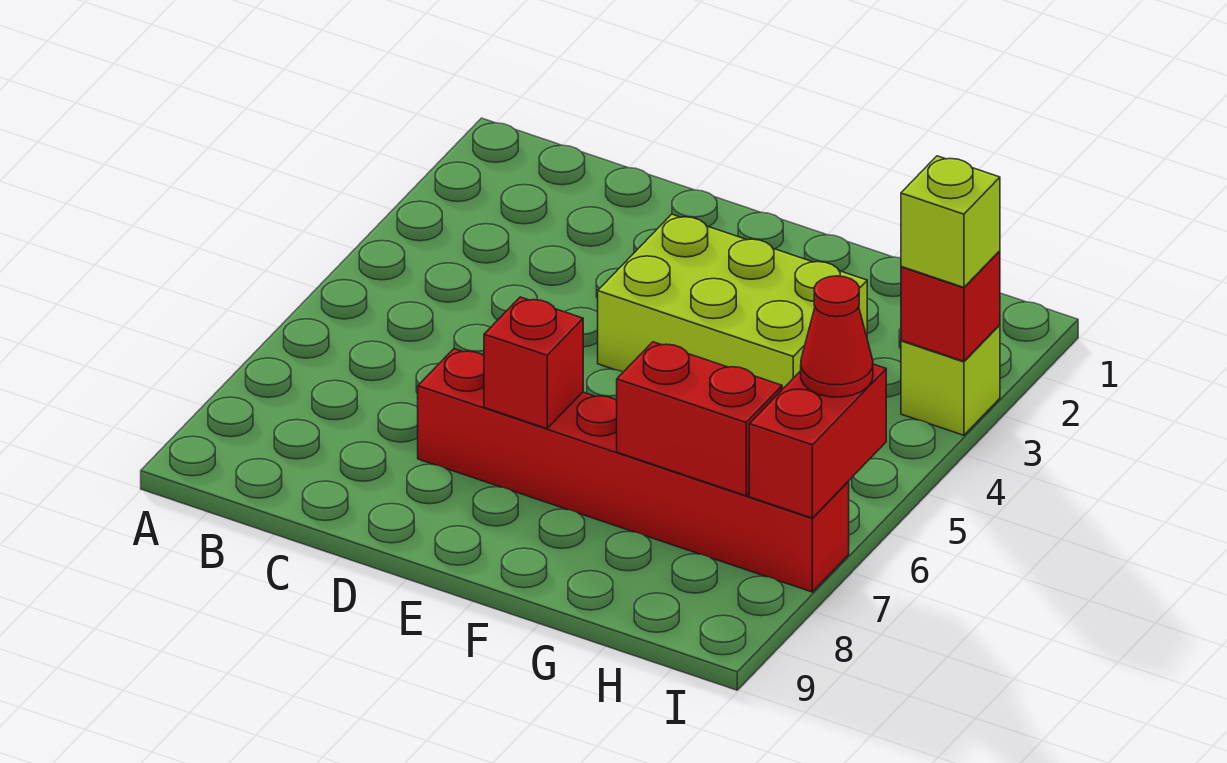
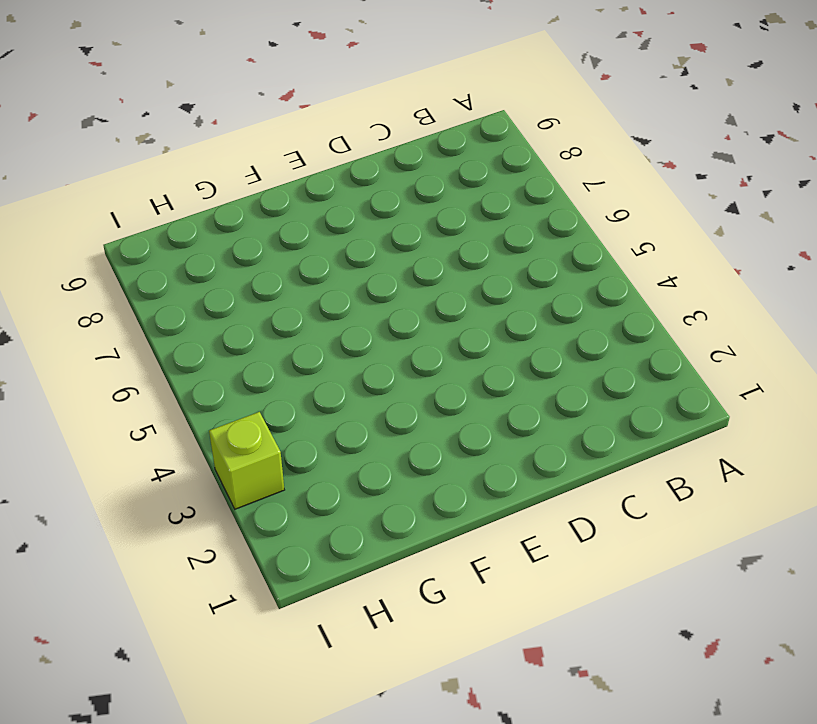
none -> red brick D7:I7 level 1
none -> lime brick E3:G4 level 1

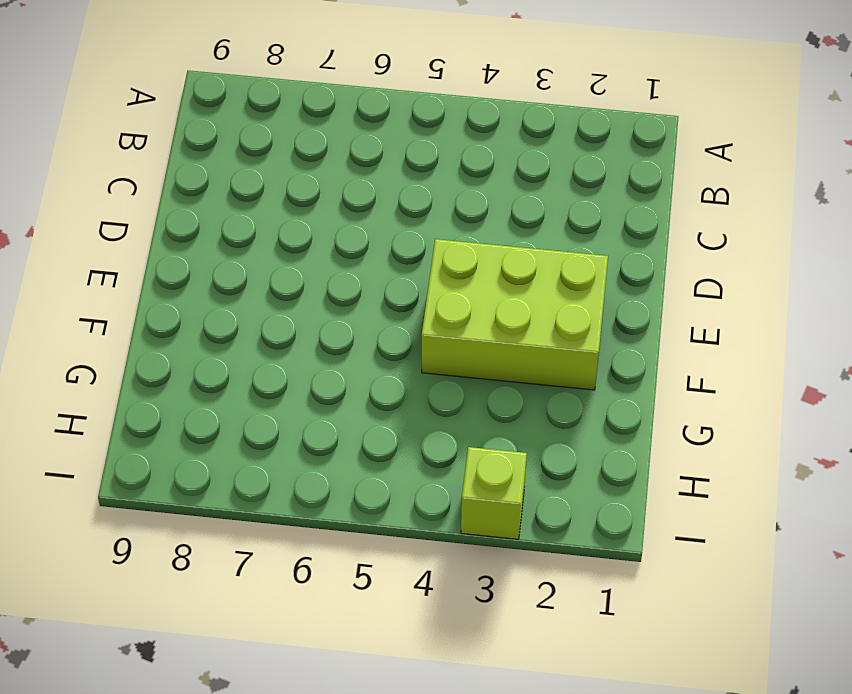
lime brick E2:F4 level 1 -> lime brick E3:G4 level 1
none -> red brick D7:I7 level 1
none -> red brick E7 level 2

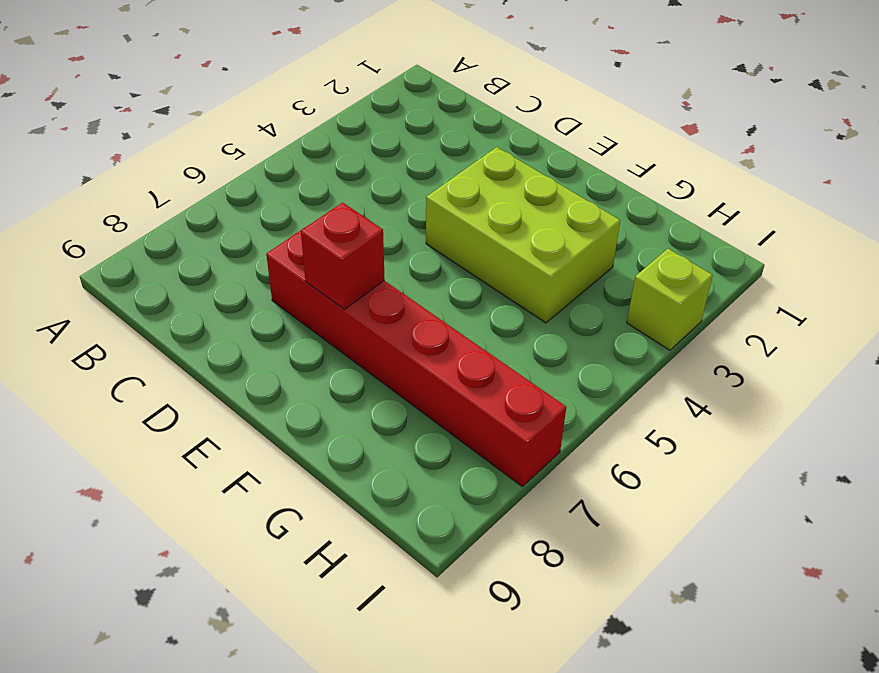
none -> red brick G7:H7 level 2
none -> red brick I3 level 2

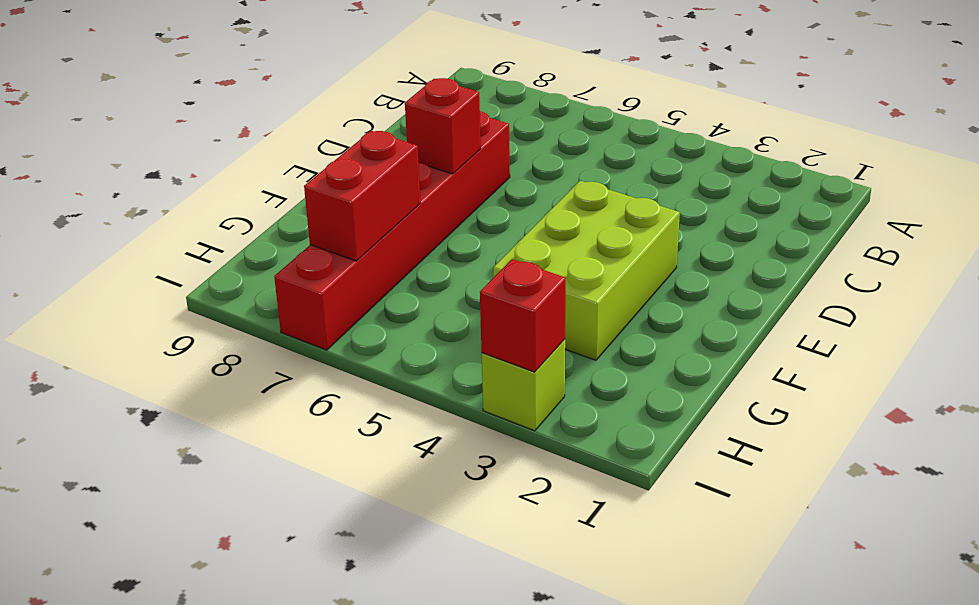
none -> red brick I6:I7 level 2
none -> lime brick I3 level 3

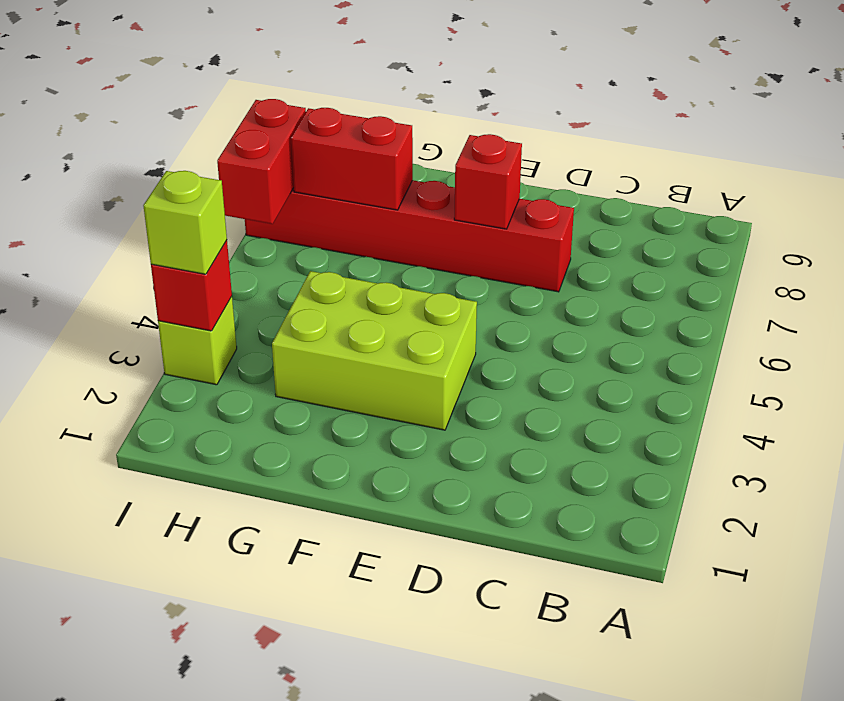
none -> red cone I6 level 3

